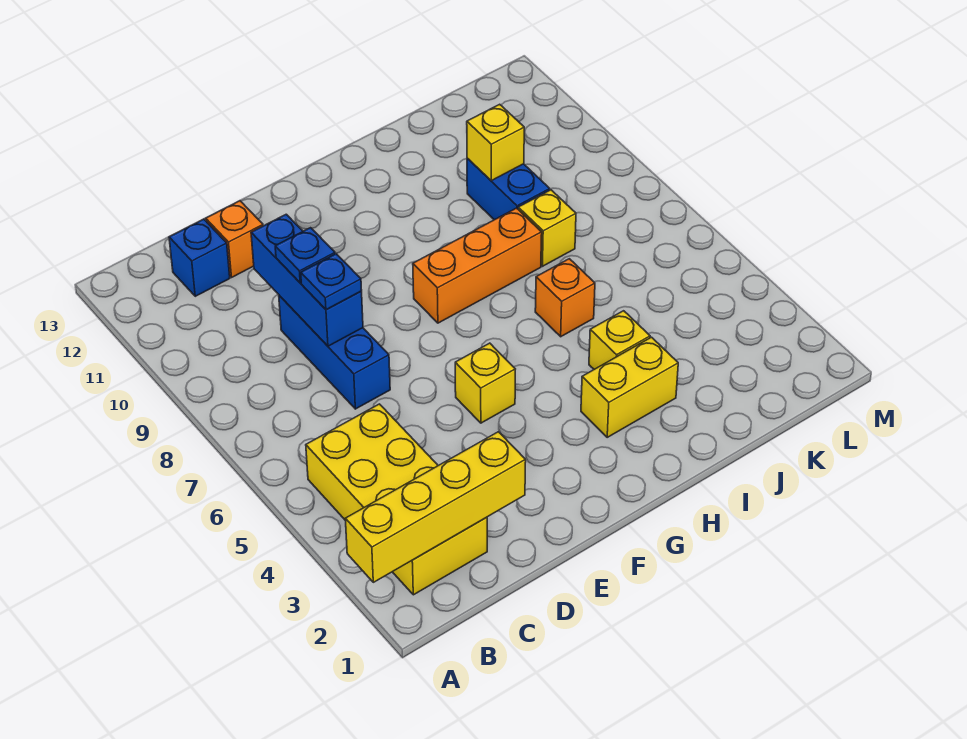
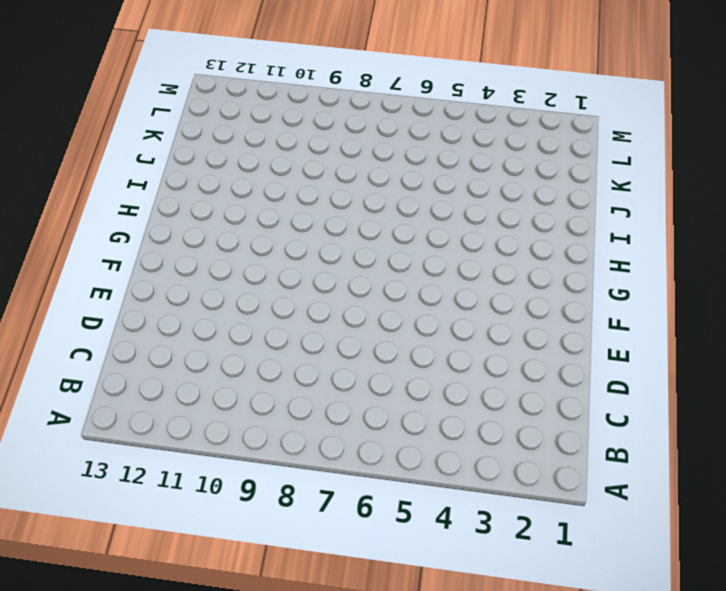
none -> yellow brick B2:C5 level 1
none -> blue brick C12 level 1
none -> blue brick D7:D9 level 1

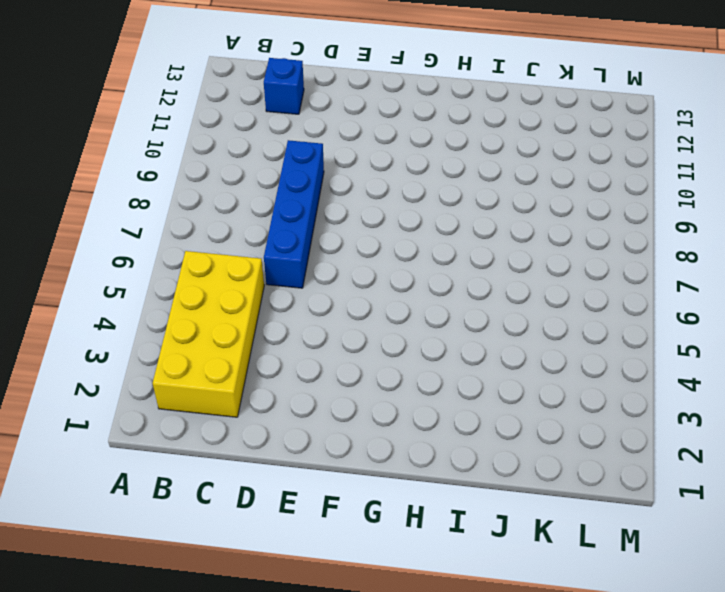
blue brick D6:D9 level 1 -> blue brick D7:D9 level 1
none -> orange brick D12 level 1
none -> yellow brick F5 level 1
none -> orange brick G8:I8 level 1

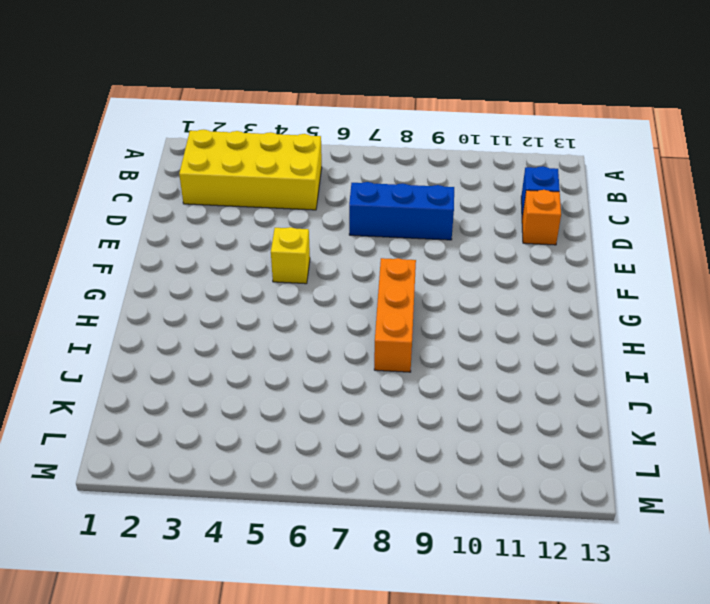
none -> yellow brick H3:I3 level 1
none -> yellow brick I4 level 1
none -> orange brick I6 level 1

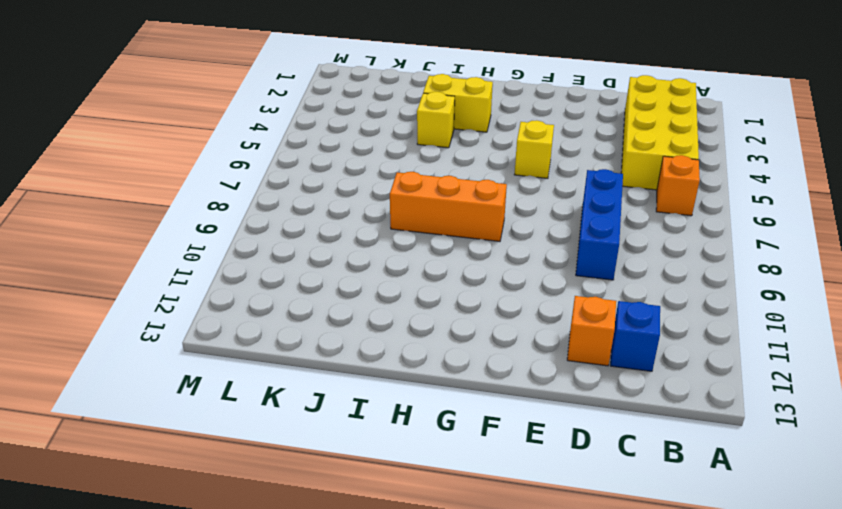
orange brick B6 level 1 -> orange brick I6 level 1
none -> yellow brick J8 level 1
none -> blue brick J9:J10 level 1
none -> yellow brick A2:D2 level 2

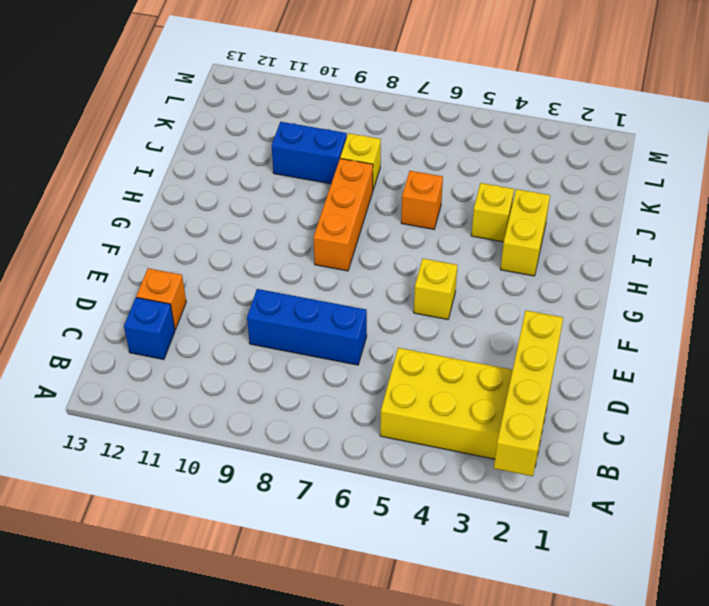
none -> blue brick D8:D10 level 2
none -> yellow brick J10 level 2
none -> blue plate D8 level 3

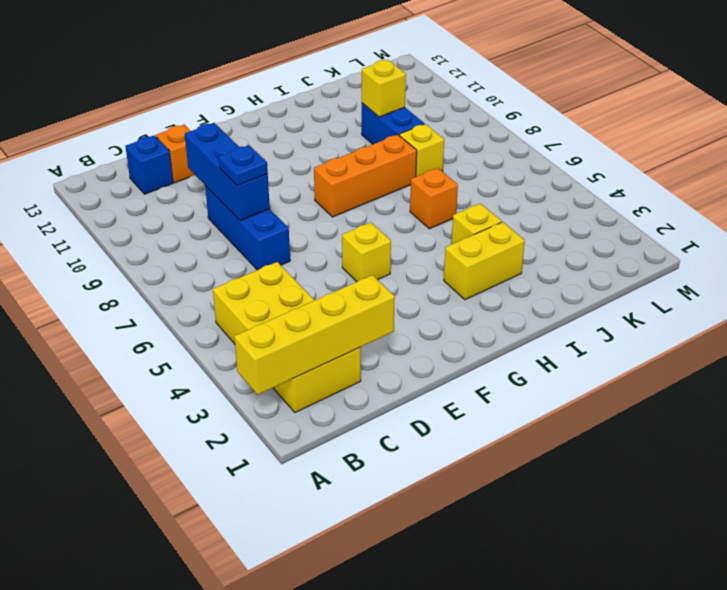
none -> blue plate D9 level 3

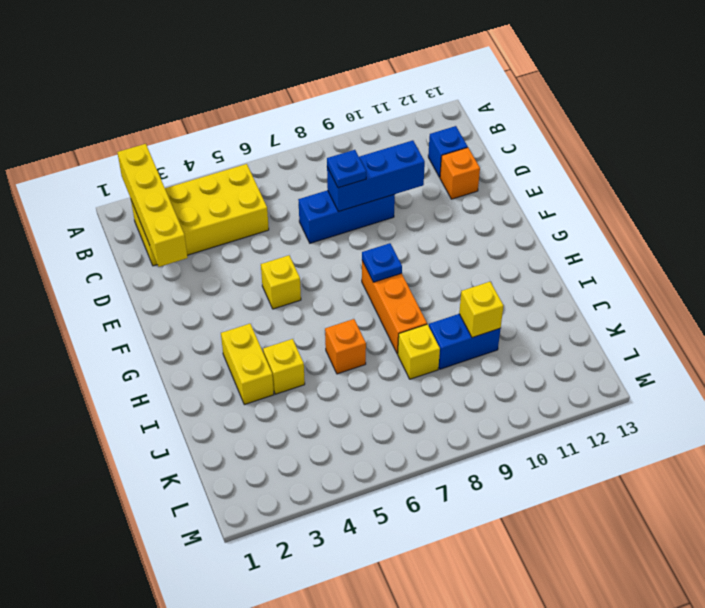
blue plate G8 level 2 -> blue plate D9 level 3

